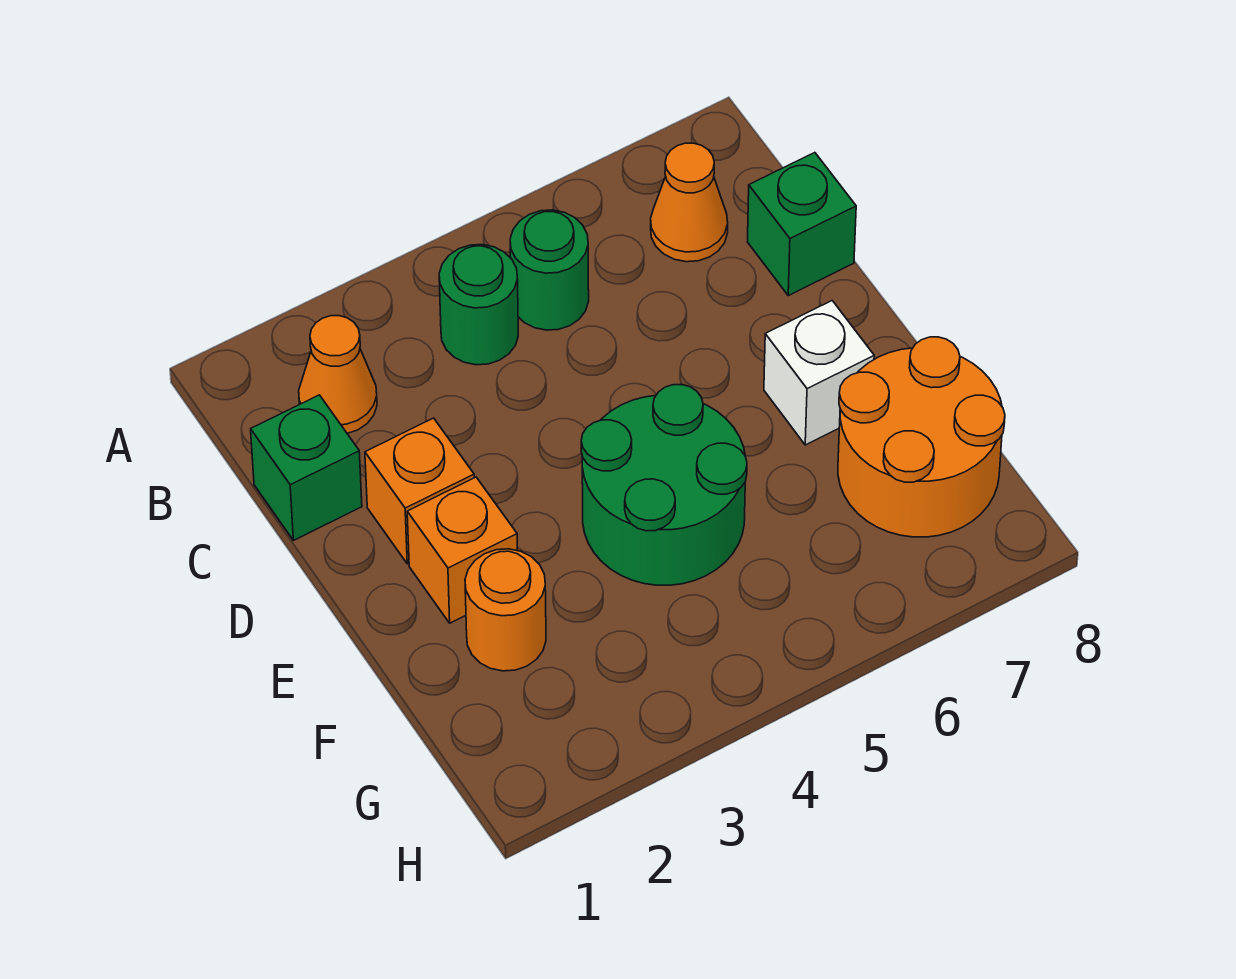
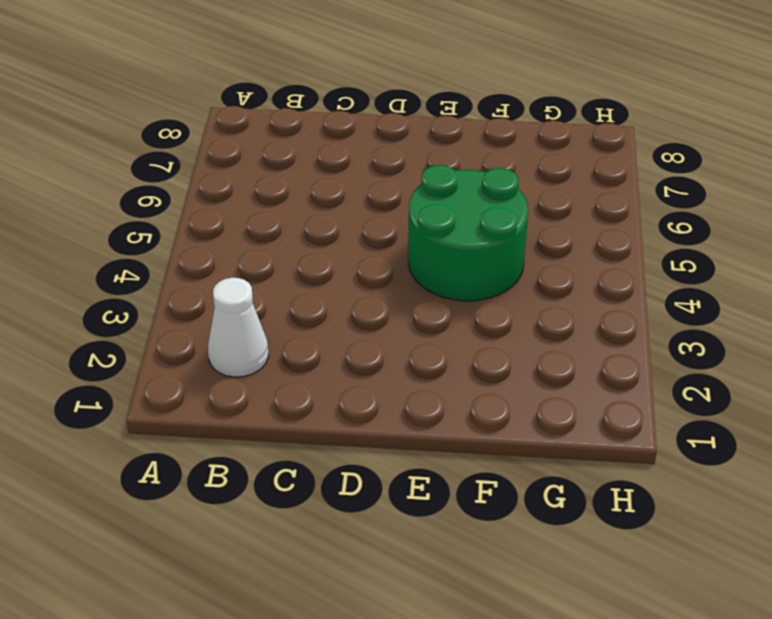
white cone B2 level 1 -> orange cone B2 level 1
none -> green round brick B4 level 1
none -> green round brick B5 level 1
none -> orange cone B7 level 1

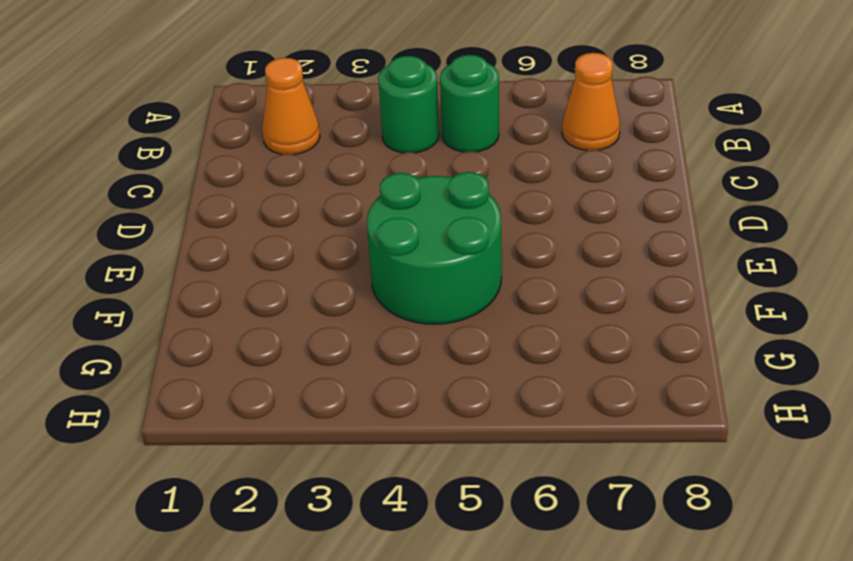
none -> green brick C1 level 1
none -> green brick C8 level 1
none -> orange brick D2 level 1

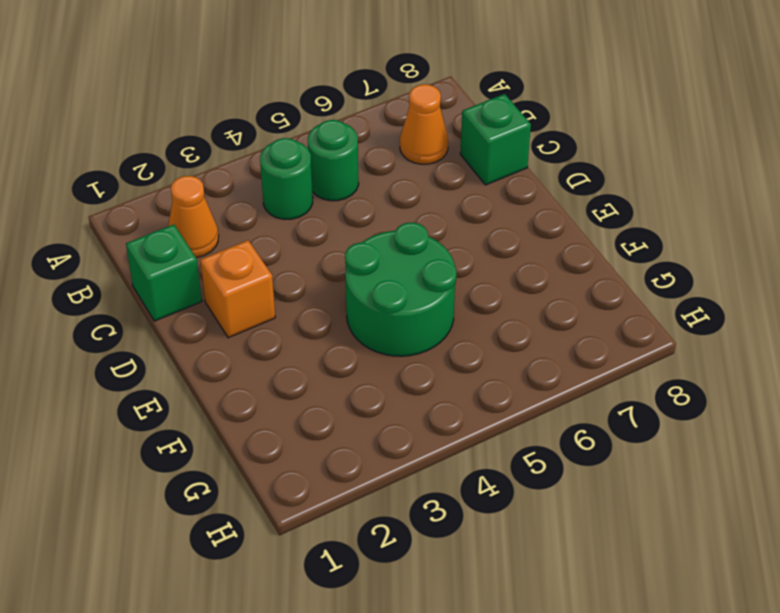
none -> orange brick E2 level 1
none -> white brick E7 level 1
none -> orange round brick F2 level 1

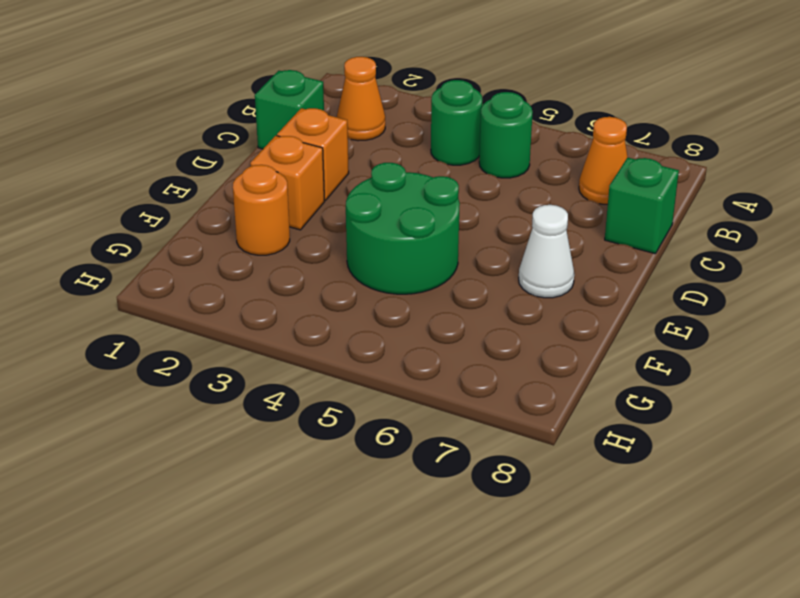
white cone E7 level 1 -> white brick E7 level 1
none -> orange round brick F7:G8 level 1

